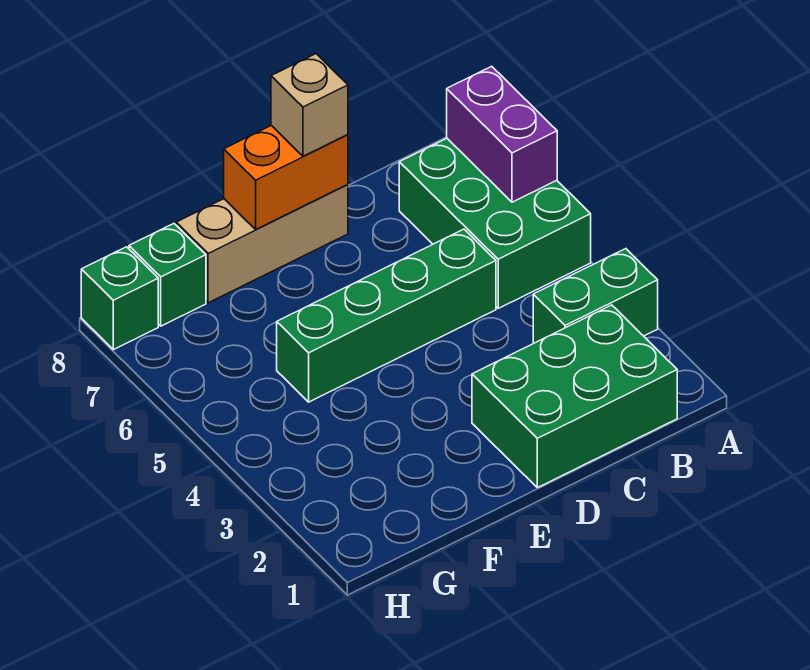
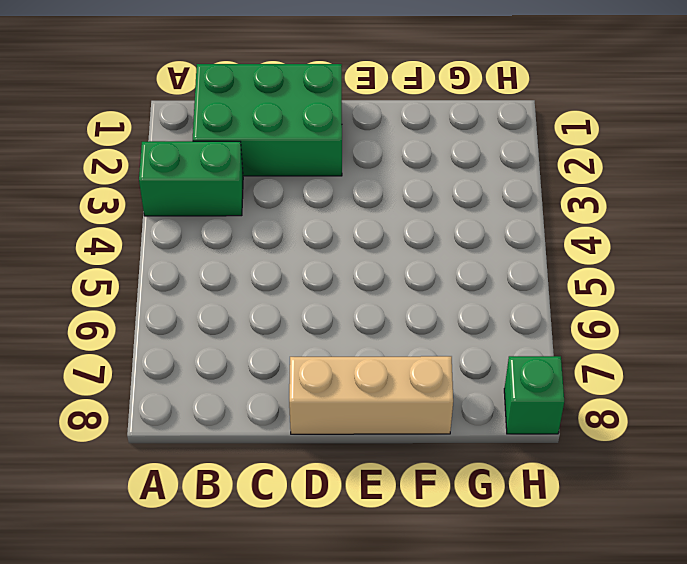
none -> green brick A5:B7 level 1
none -> green brick C5:F5 level 1

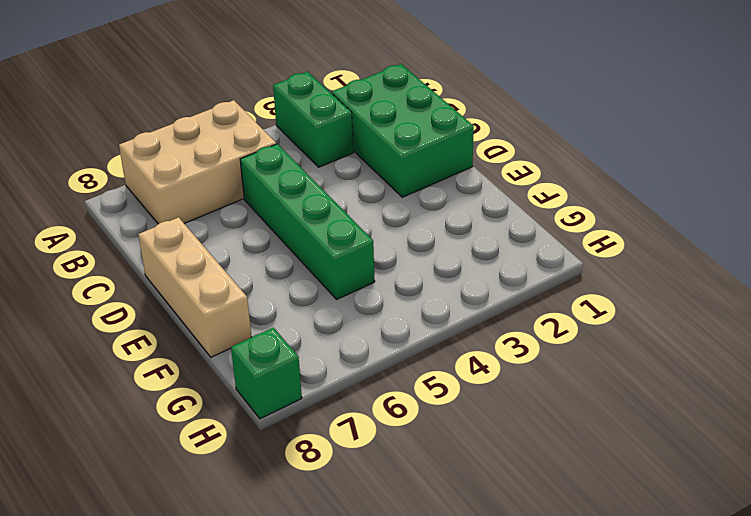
tan brick A5:B7 level 1 -> green brick A5:B7 level 1
none -> green brick G8 level 1
none -> purple brick A6:A7 level 2

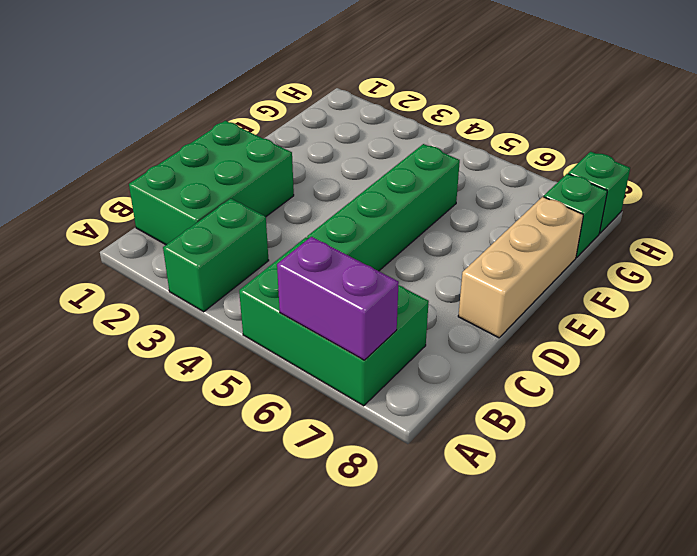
none -> orange brick D8:E8 level 2
none -> tan brick D8 level 3

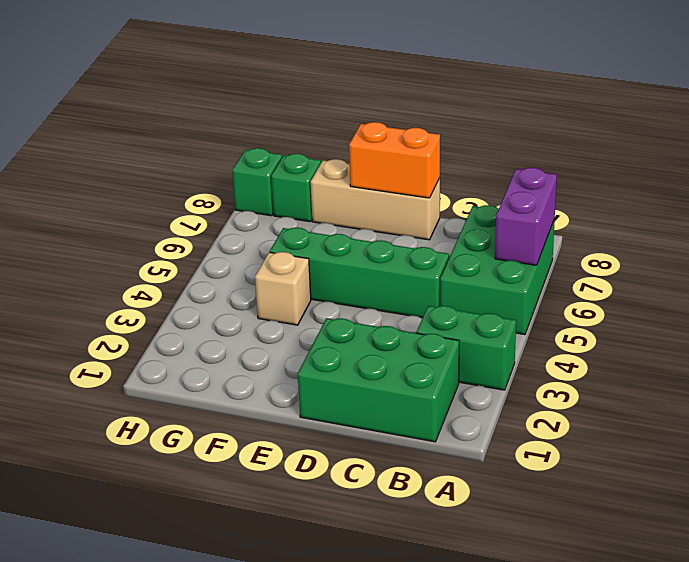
tan brick F4 level 1 -> tan brick D8 level 3

